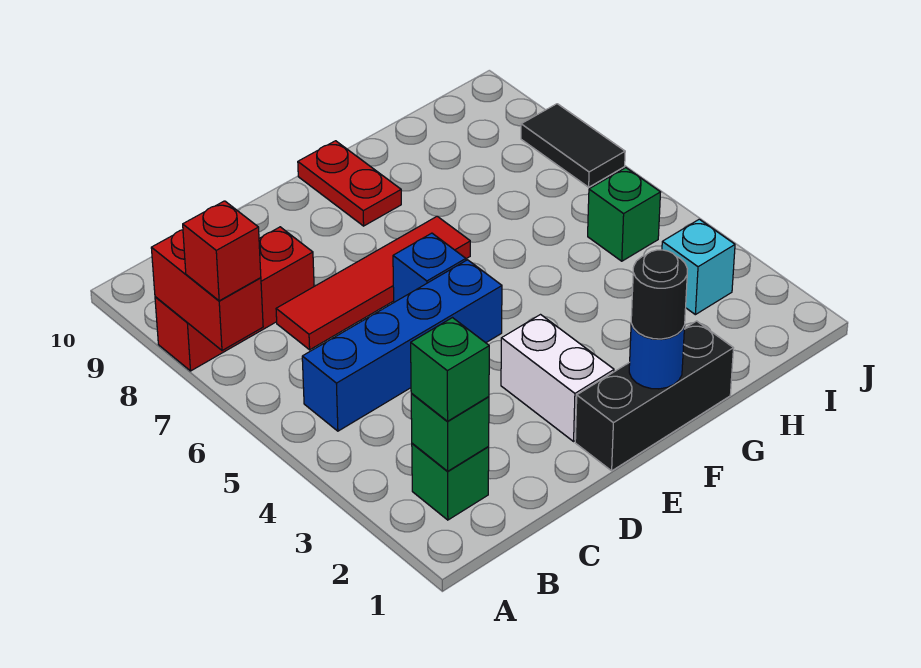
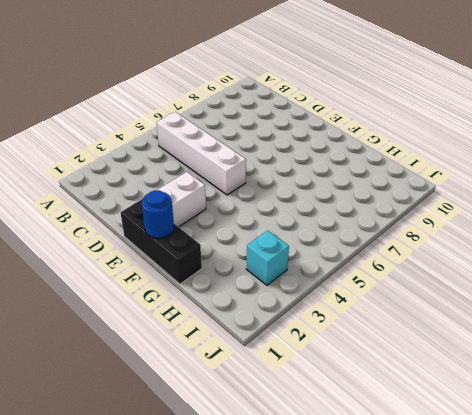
white brick B5:E5 level 1 -> blue brick B5:E5 level 1
none -> red brick A8:C8 level 1
none -> green brick B2 level 1
none -> red tile C7:F7 level 1

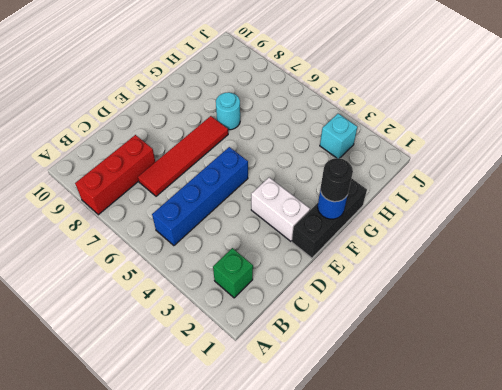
cyan round brick G7 level 1 -> none
none -> blue brick E6 level 1
none -> red plate F9:F10 level 1
none -> green brick I5 level 1

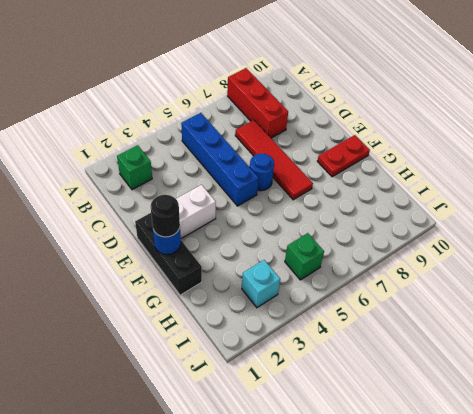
blue round brick E6 level 1 -> blue brick E6 level 1
none -> black tile J7:J8 level 1
none -> red brick A7:A8 level 2
none -> green brick B2 level 2

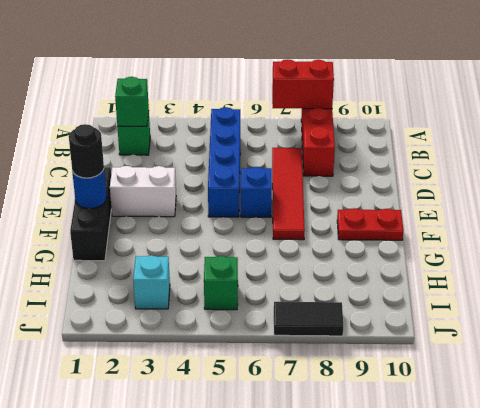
none -> red brick A7 level 3
none -> green brick B2 level 3

